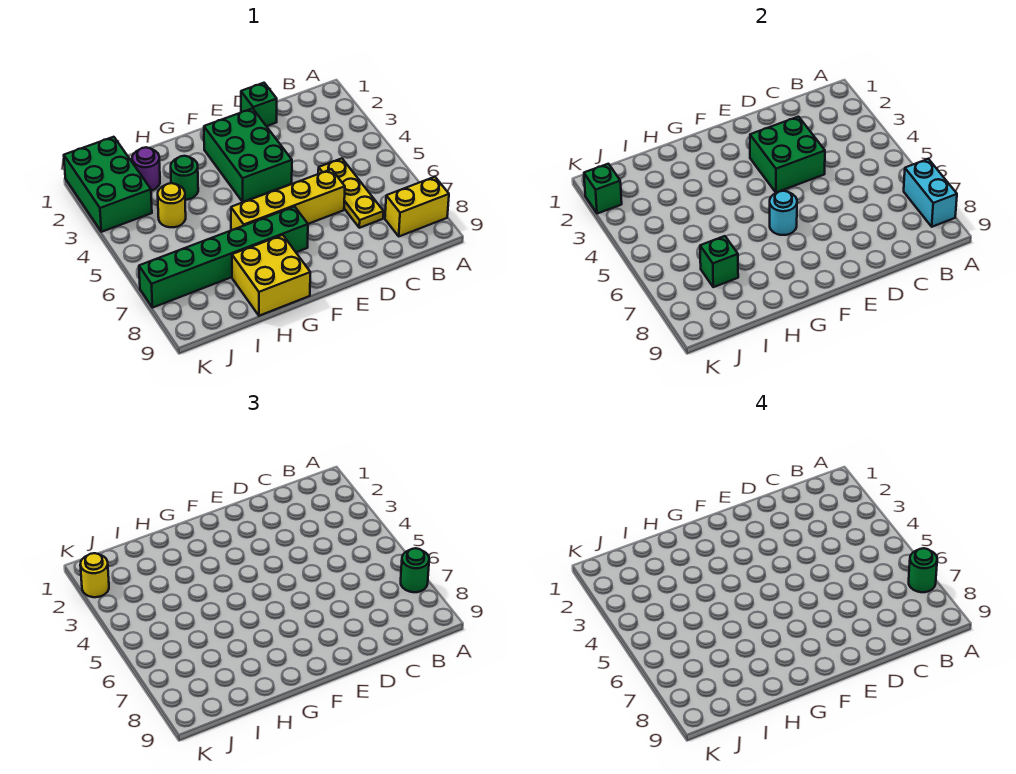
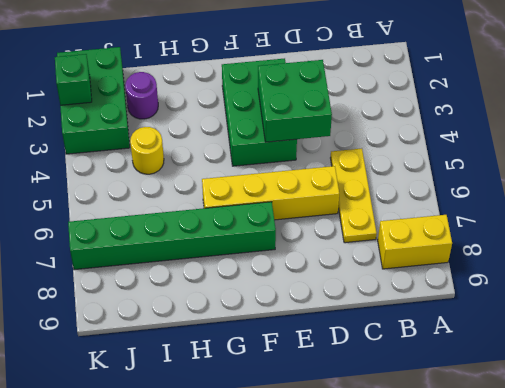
none -> green brick D1 level 1
none -> yellow brick G8:H9 level 1
none -> green round brick H3 level 1

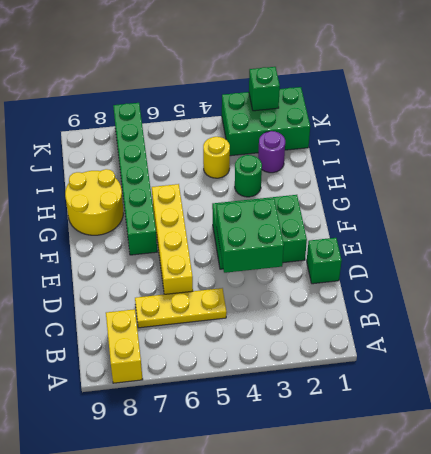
yellow round brick G8:H9 level 1 -> yellow brick G8:H9 level 1
none -> cyan brick A7:A8 level 2
none -> cyan round brick F6 level 2
none -> green brick I7 level 2

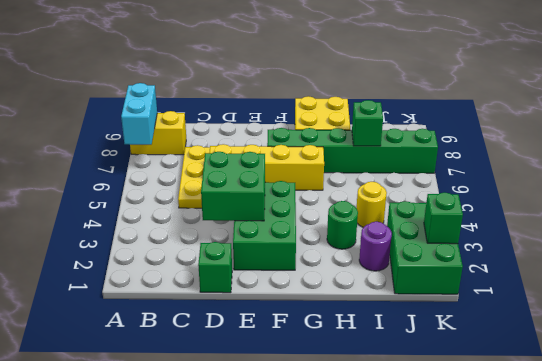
none -> cyan round brick F6 level 2
none -> green round brick A7 level 3
none -> yellow round brick K2 level 3

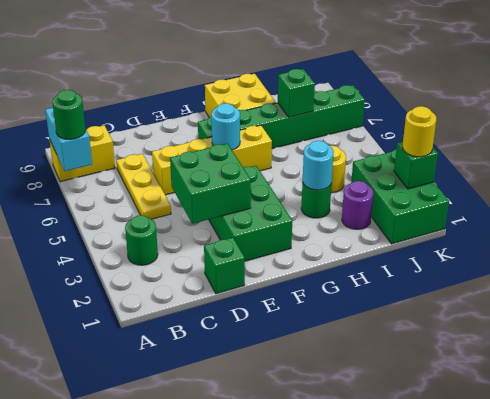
green round brick B3 level 1 -> green round brick A7 level 4
cyan round brick H3 level 2 -> none

